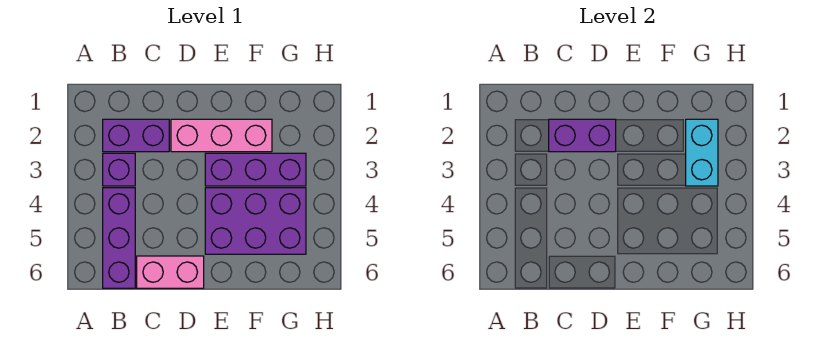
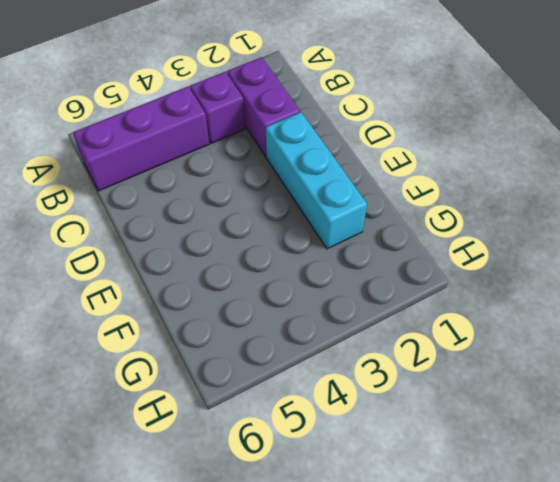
cyan brick D2:F2 level 1 -> pink brick D2:F2 level 1
none -> pink brick C6:D6 level 1
none -> purple brick E3:G3 level 1

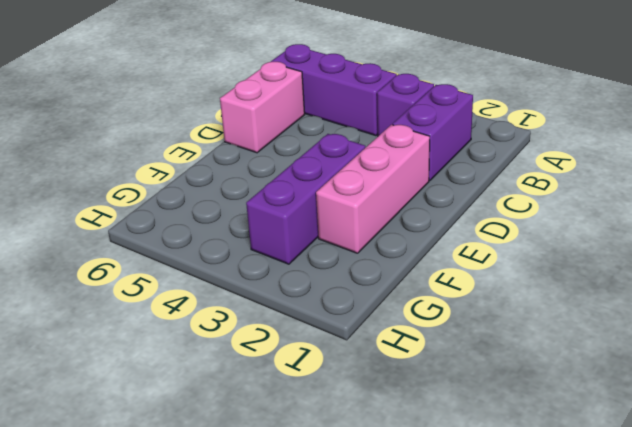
none -> purple brick E4:G5 level 1
none -> purple brick C2:D2 level 2

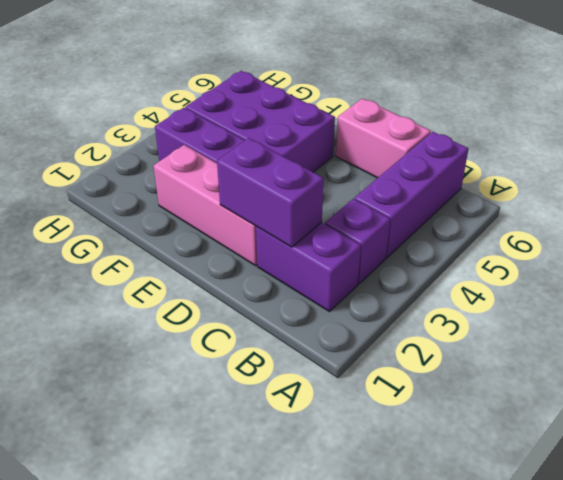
none -> cyan brick G2:G3 level 2

